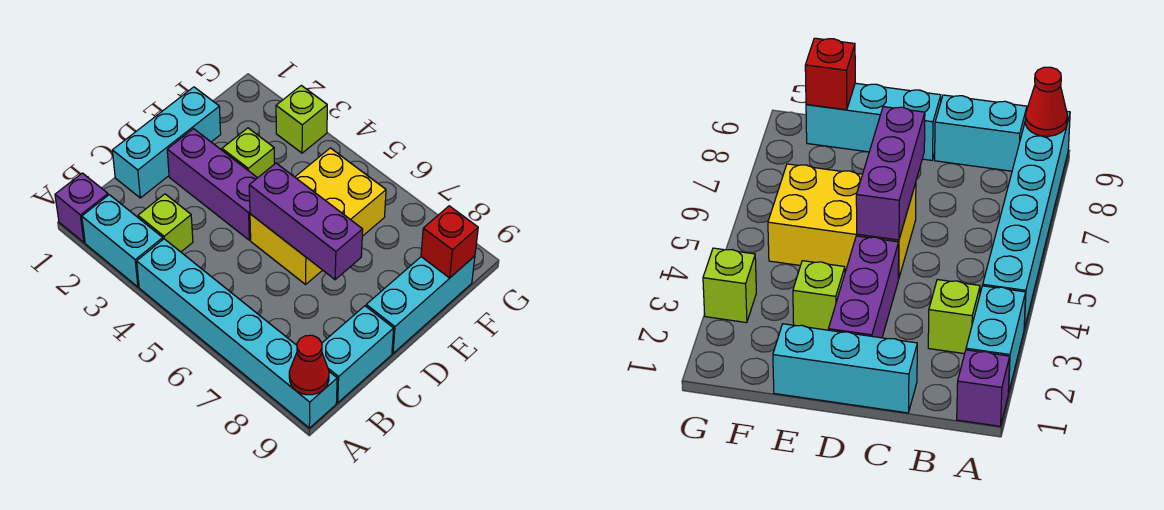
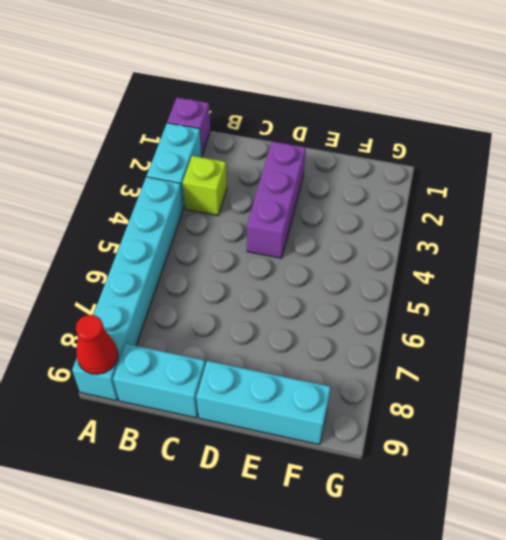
none -> cyan brick C1:E1 level 1
none -> yellow brick D5:F6 level 1
none -> lime brick E3 level 1

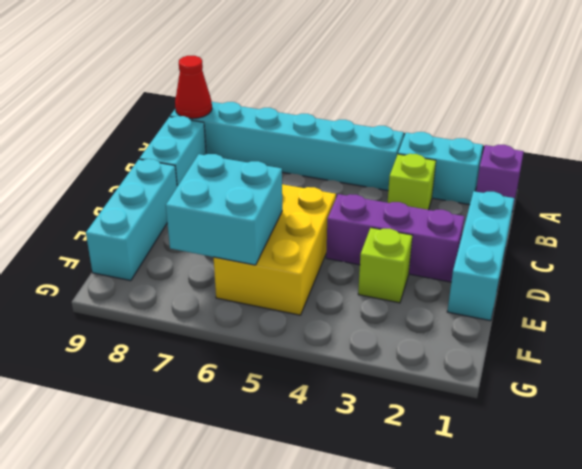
cyan brick E6:F7 level 2 -> none
none -> lime brick G3 level 1
none -> purple brick D5:D7 level 2
none -> red brick F9 level 2

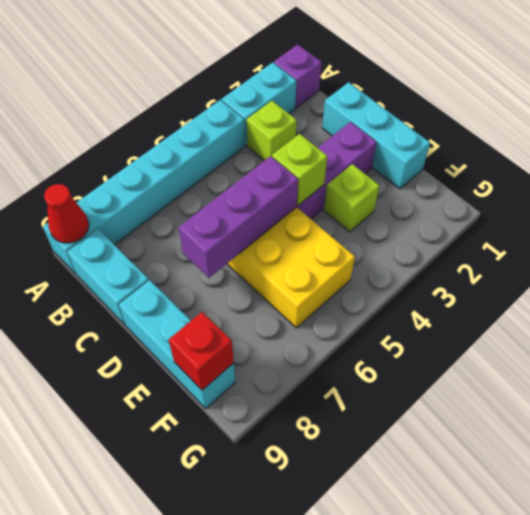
lime brick D4 level 2 -> lime brick G3 level 1

